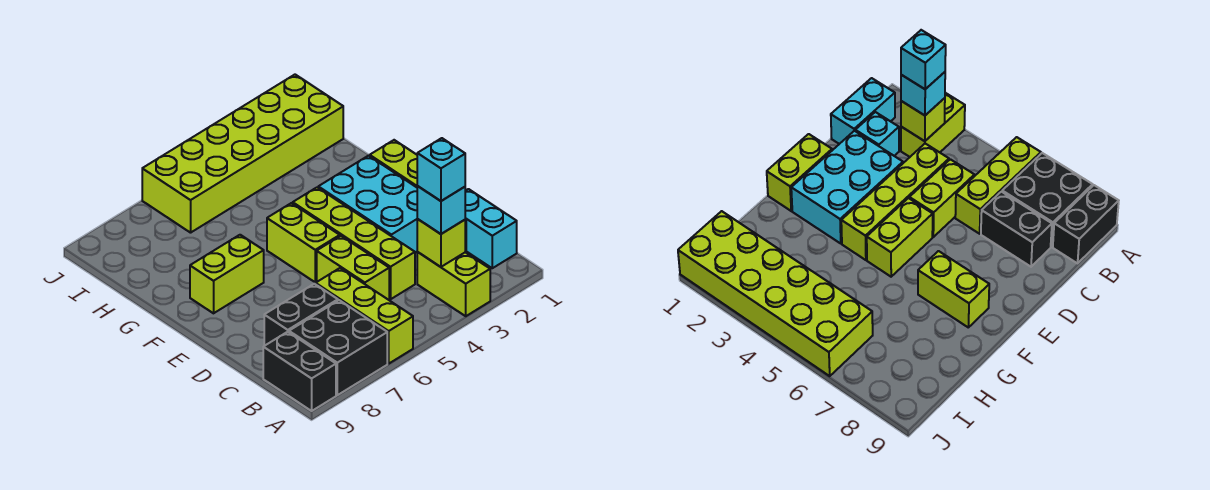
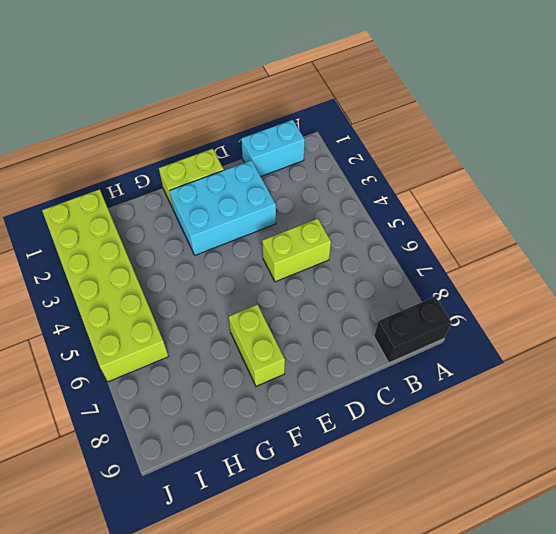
none -> lime brick A3:B3 level 1
none -> lime brick A6:C6 level 1
none -> black brick A7:B8 level 1

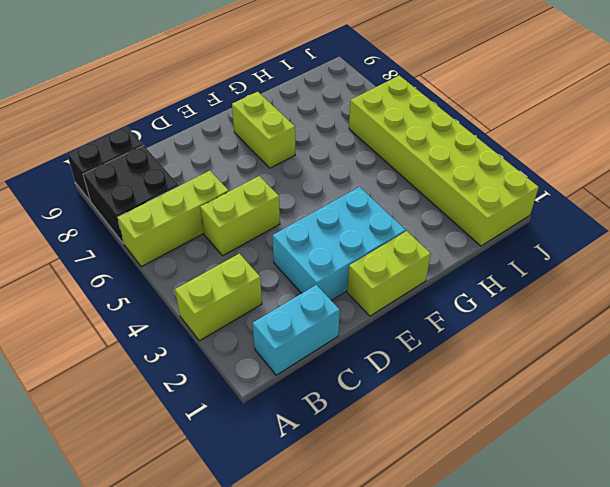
none -> cyan brick C2 level 1
none -> lime brick C4:F4 level 1
none -> black brick C7:C8 level 1

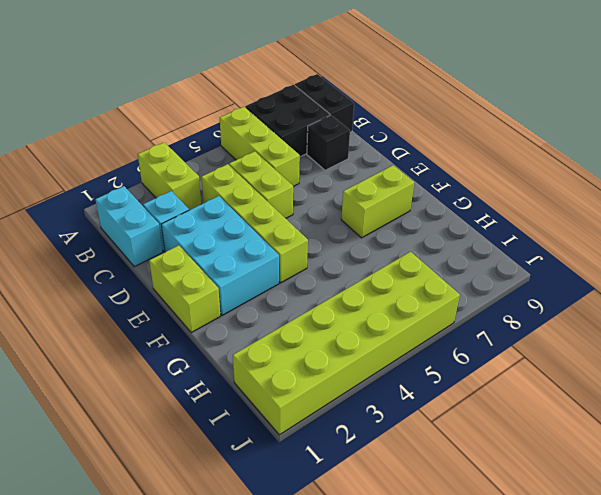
black brick C8 level 1 -> black brick C7:C8 level 1
none -> lime brick E5:F5 level 1
none -> lime brick B3 level 2
none -> cyan brick B3 level 3

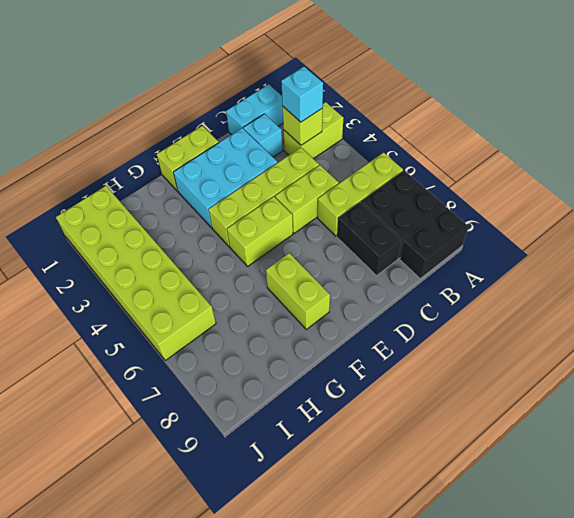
none -> cyan brick B3 level 4

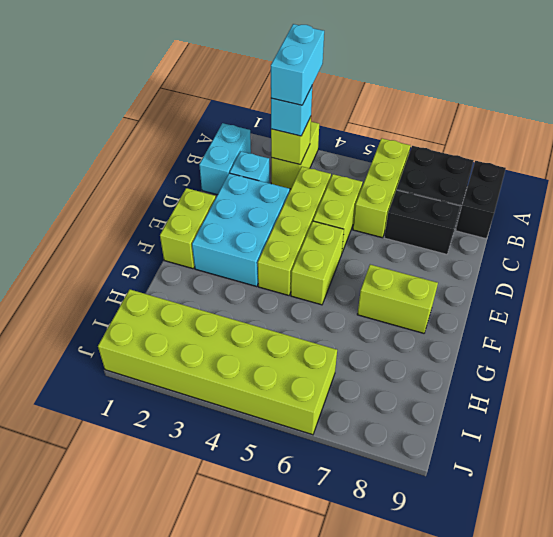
cyan brick A3:B3 level 4 -> cyan brick B3 level 4

